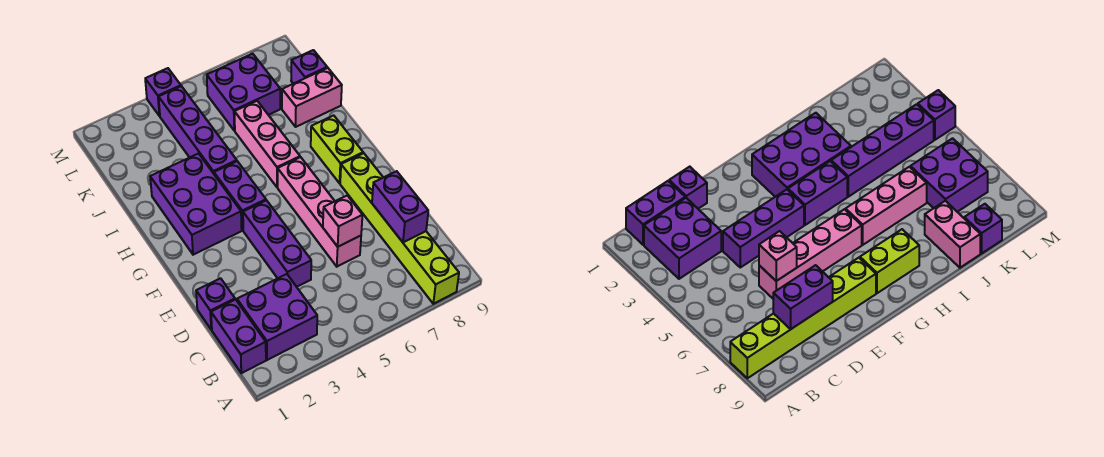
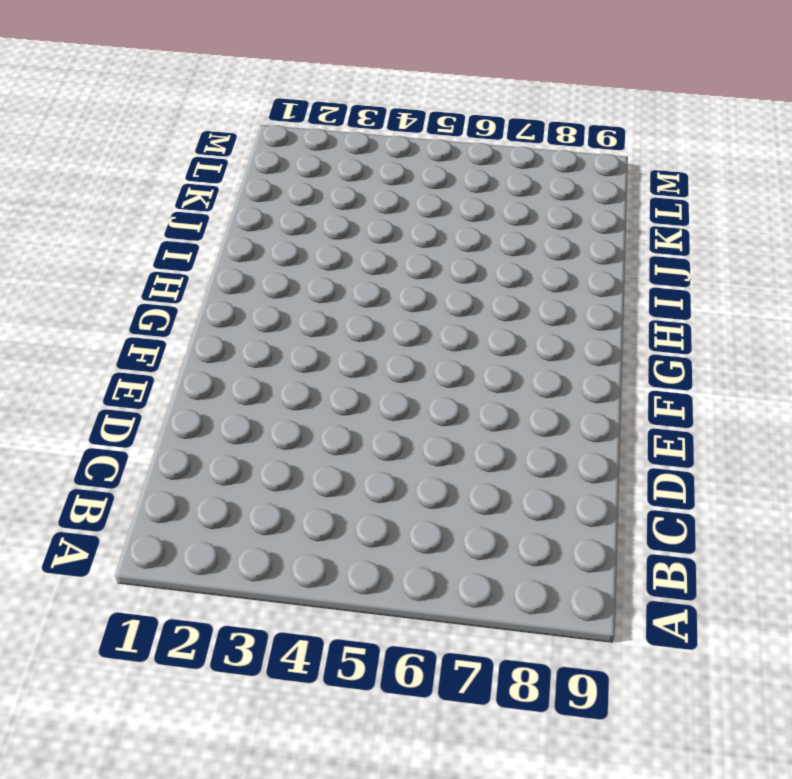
none -> lime brick A8:F8 level 1
none -> purple brick B1:C1 level 1
none -> purple brick B2:C3 level 1

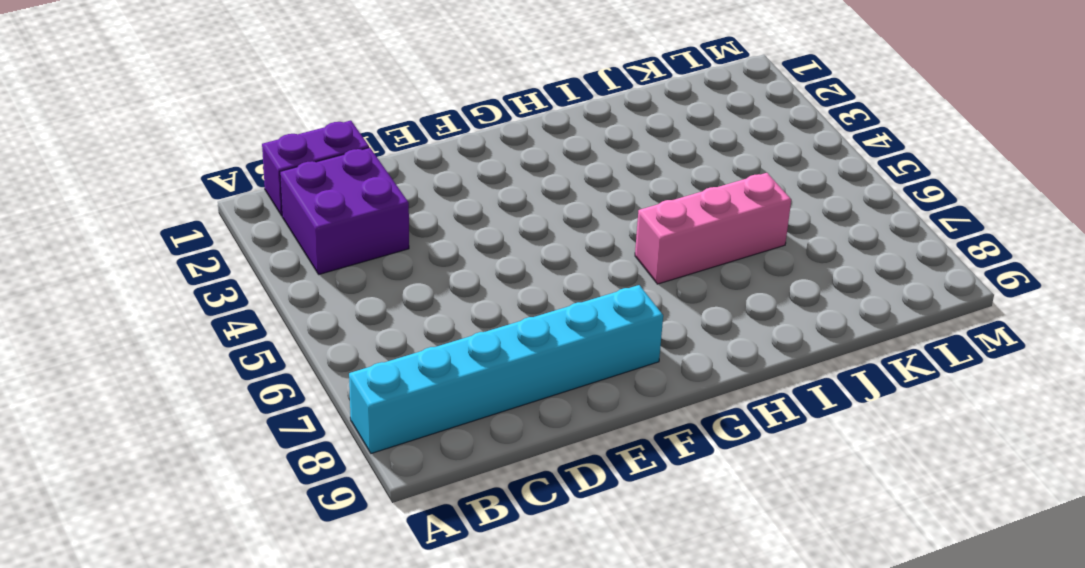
cyan brick A8:F8 level 1 -> lime brick A8:F8 level 1
none -> purple brick D1 level 1
none -> purple brick D4:F4 level 1
none -> pink brick D6:G6 level 1

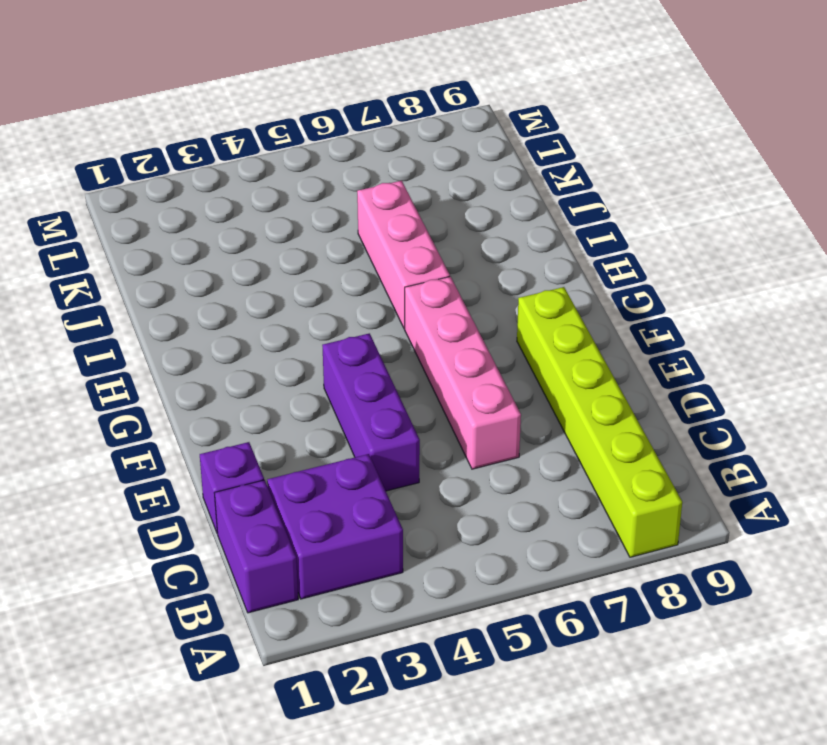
none -> purple brick G2:I3 level 1
none -> purple brick G4:H4 level 1
none -> lime brick G8:H8 level 1

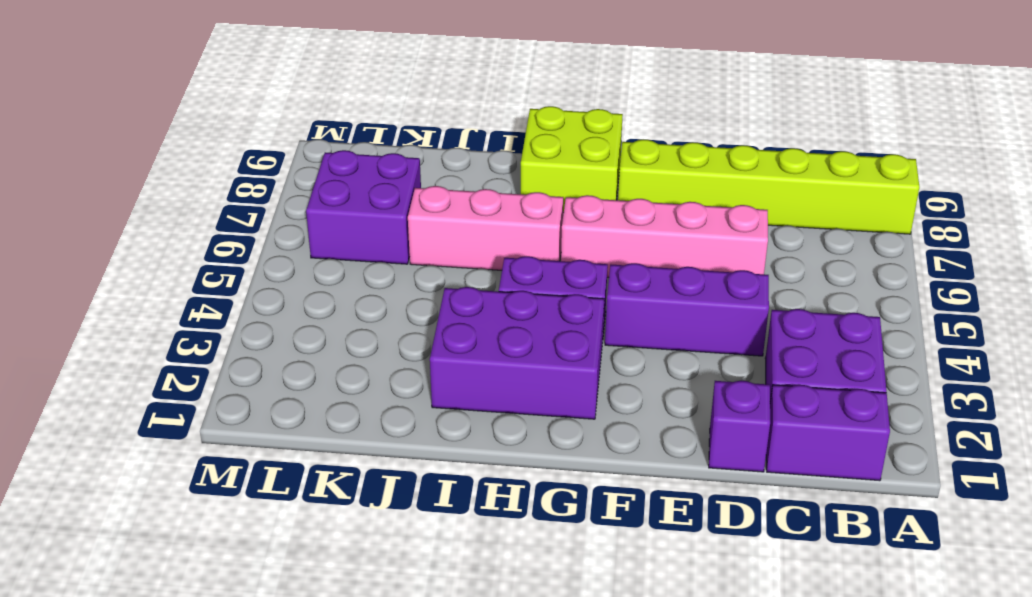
lime brick G8:H9 level 1 -> lime brick G8:H8 level 1
none -> purple brick I4:L4 level 1
none -> pink brick J8:J9 level 1
none -> purple brick K9 level 1

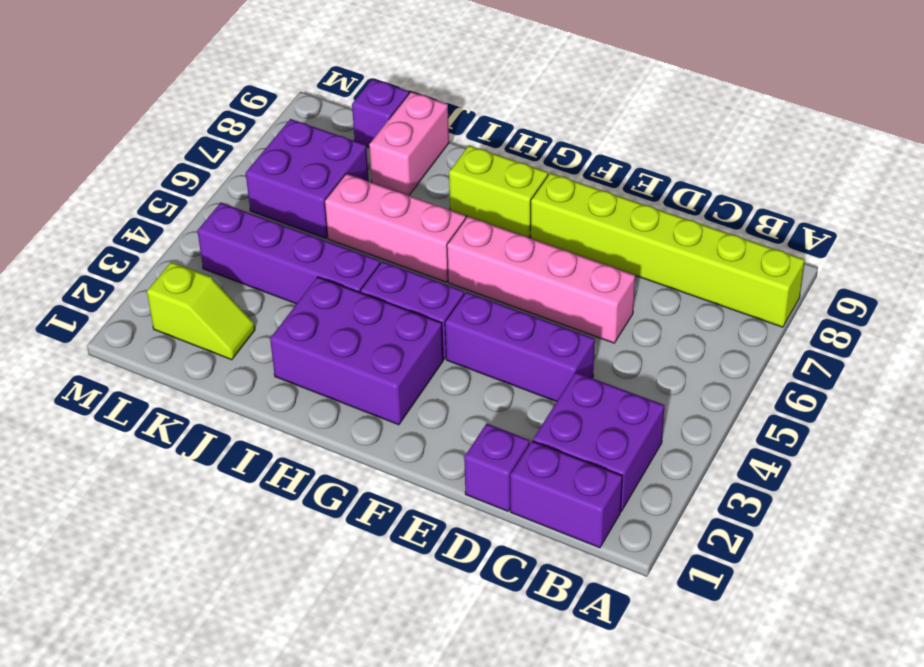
lime slope K2:L2 level 1 top L -> none
none -> purple brick M4 level 1
none -> purple brick C8:D8 level 2
none -> pink brick D6 level 2

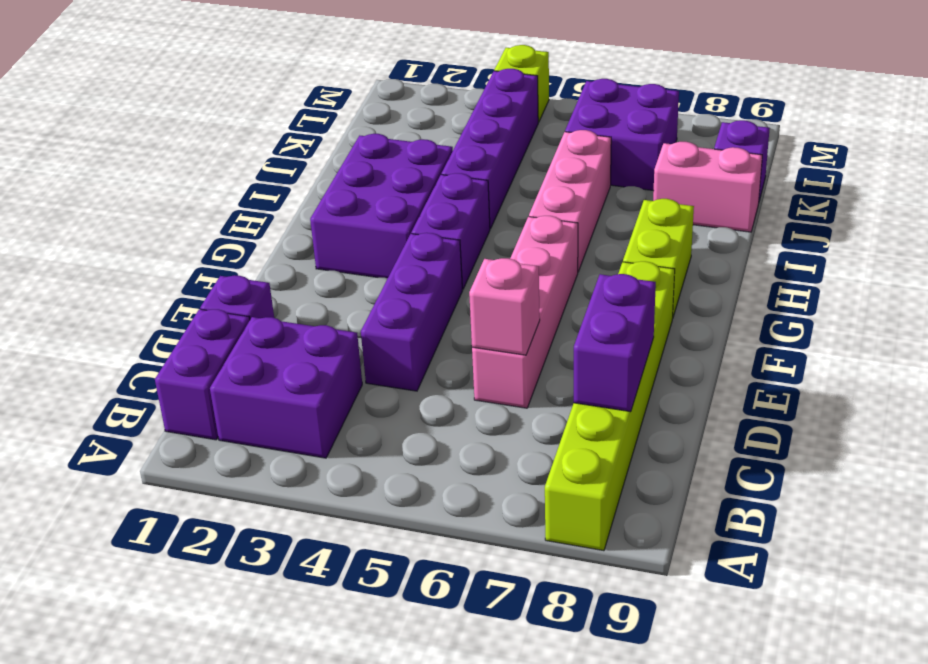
lime brick M4 level 1 -> purple brick M4 level 1

